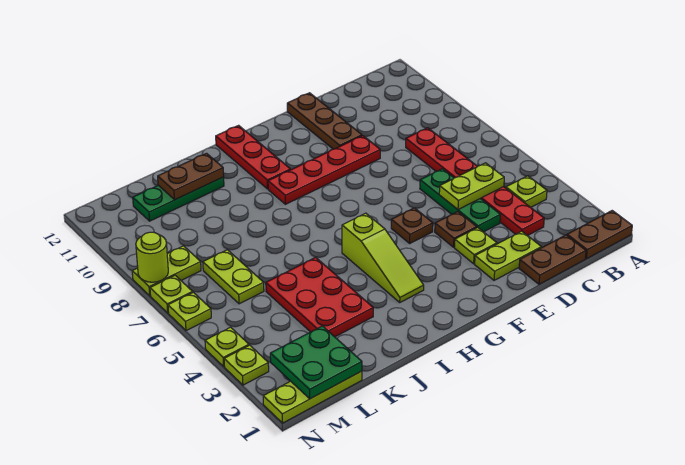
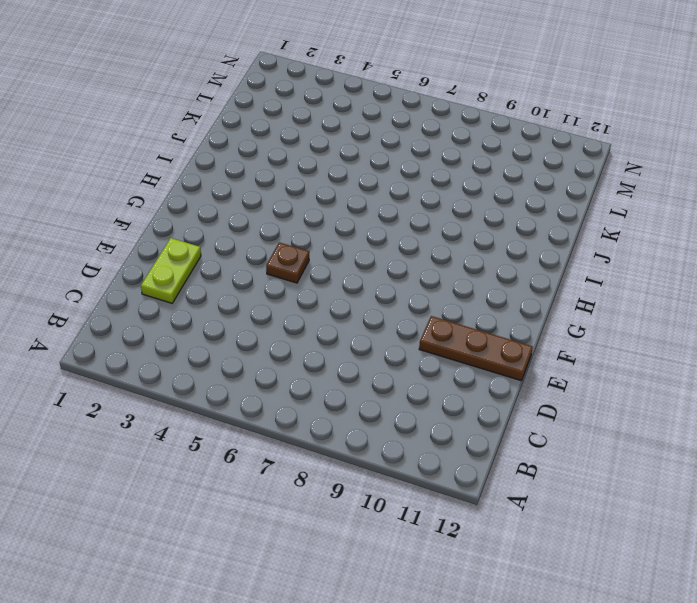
none -> brown plate A1:B1 level 1
none -> lime plate B4 level 1
none -> brown plate C1:D1 level 1

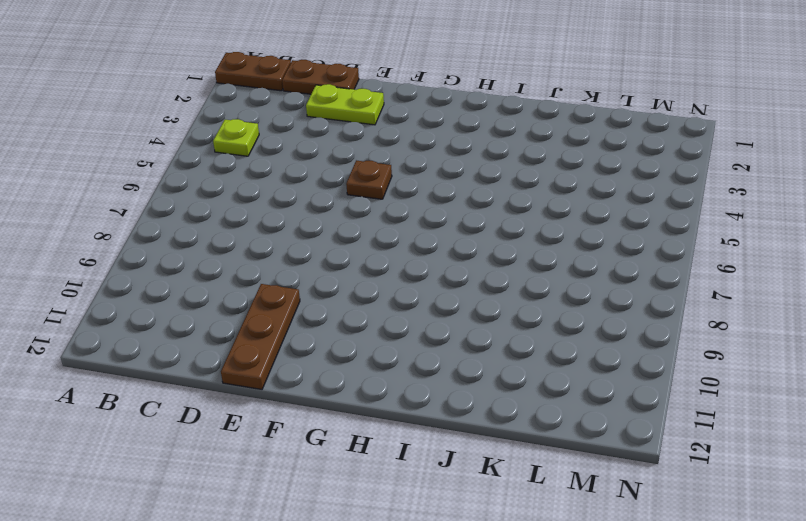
none -> red plate C3:C8 level 1
none -> green plate D4:D6 level 1
none -> lime plate E3 level 1

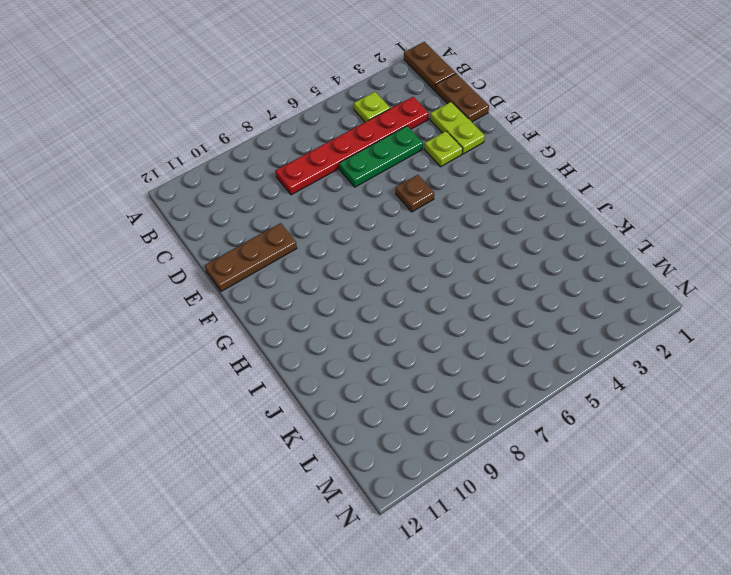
none -> brown plate E4 level 1
none -> red plate E9:H9 level 1
none -> lime slope H3:H5 level 1 top 5

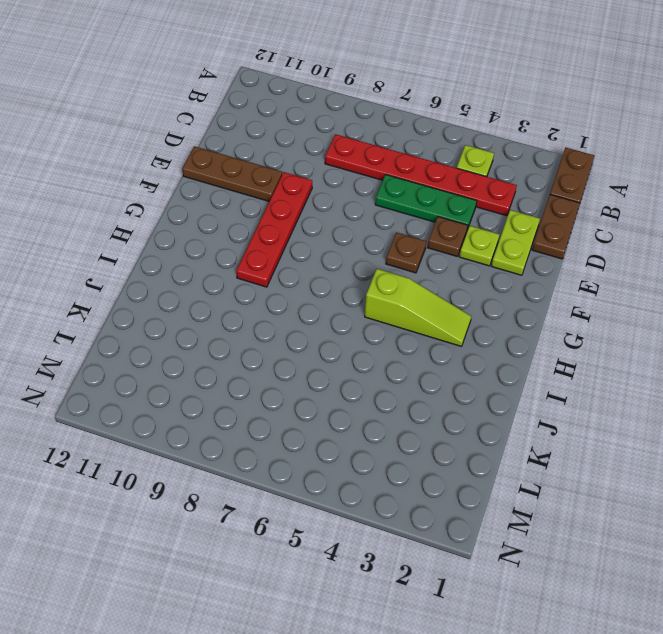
none -> red plate H10:H12 level 1
none -> red plate J3:K5 level 1
none -> green plate J11:L11 level 1

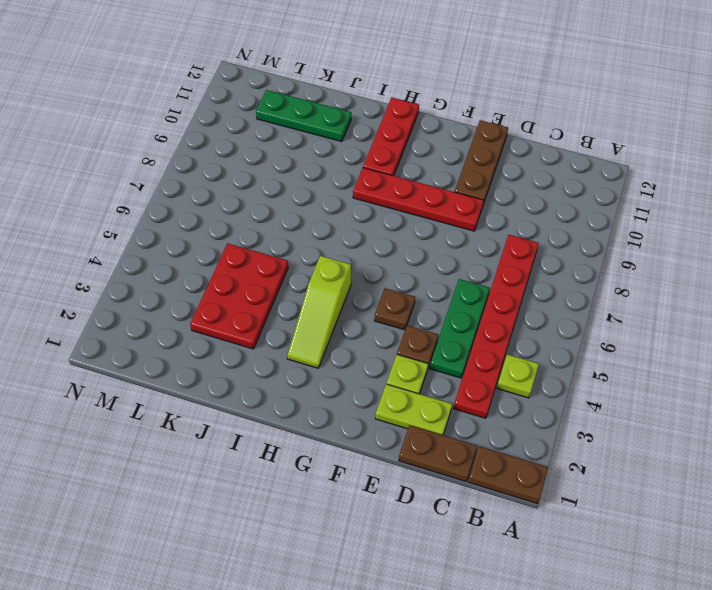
none -> lime plate L1:N1 level 1
none -> lime plate L6:L7 level 1
none -> lime plate M8:N8 level 1

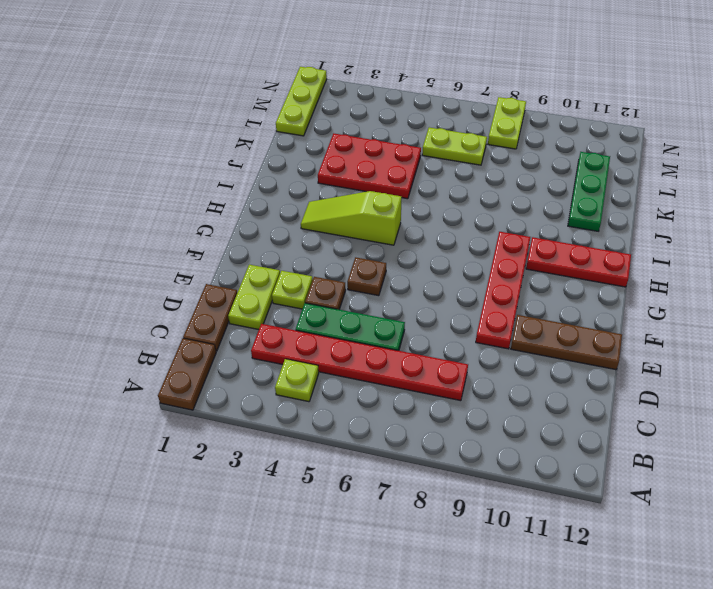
none -> lime plate N3 level 1
none -> lime plate N4 level 1
none -> lime plate N6 level 1

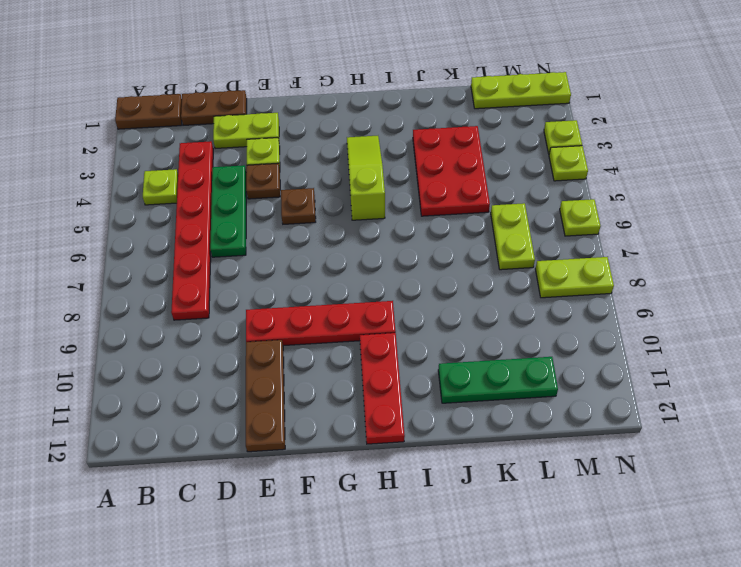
none -> lime plate N7 level 1
none -> lime plate C5:D5 level 2
none -> brown plate J11:K11 level 2

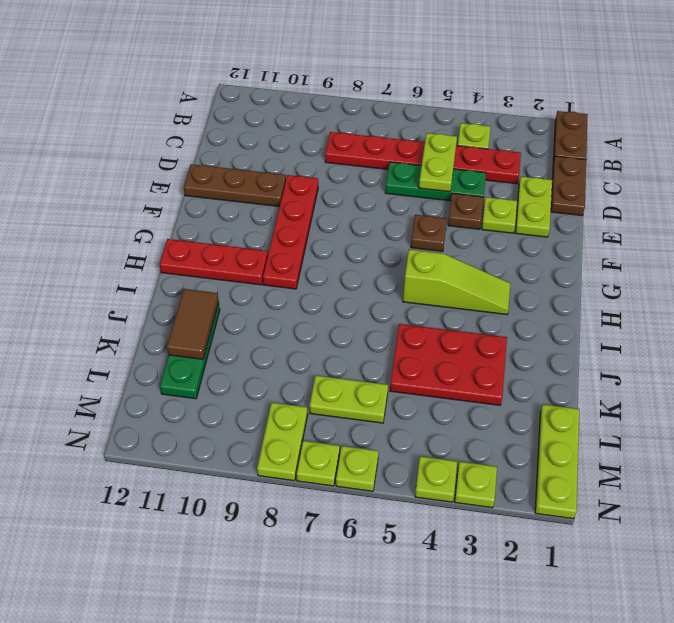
brown tile J11:K11 level 2 -> brown plate J11:K11 level 2
none -> green plate L1:M2 level 2
none -> lime round brick N8 level 2

